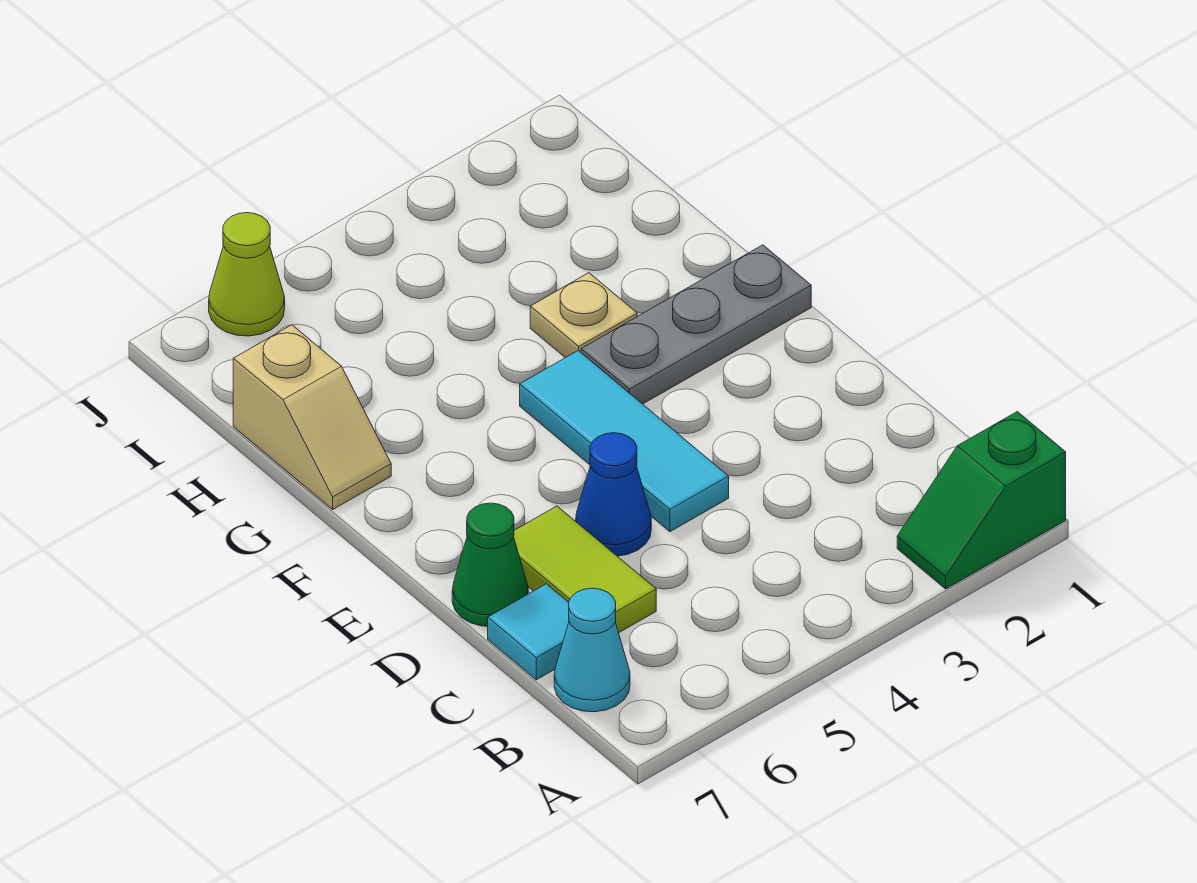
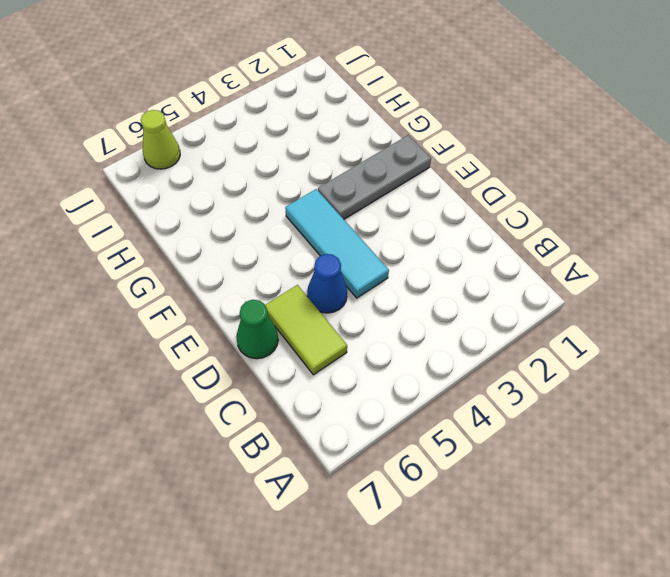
none -> green slope A1:A2 level 1 top 1
none -> cyan cone B7 level 1

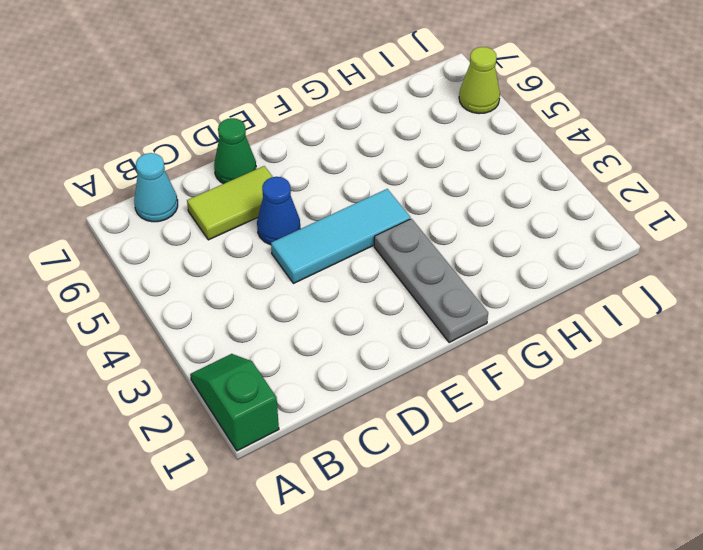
none -> cyan tile C7 level 1
none -> tan plate G3 level 1

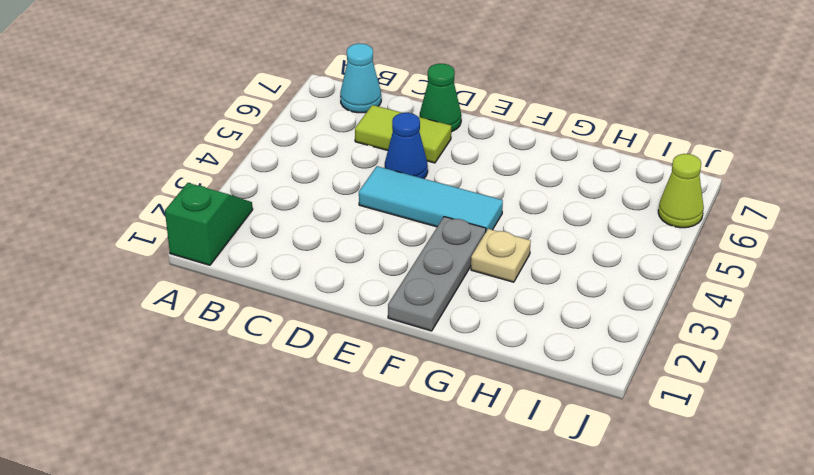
none -> cyan tile C7 level 1
none -> tan slope G7:H7 level 1 top H

